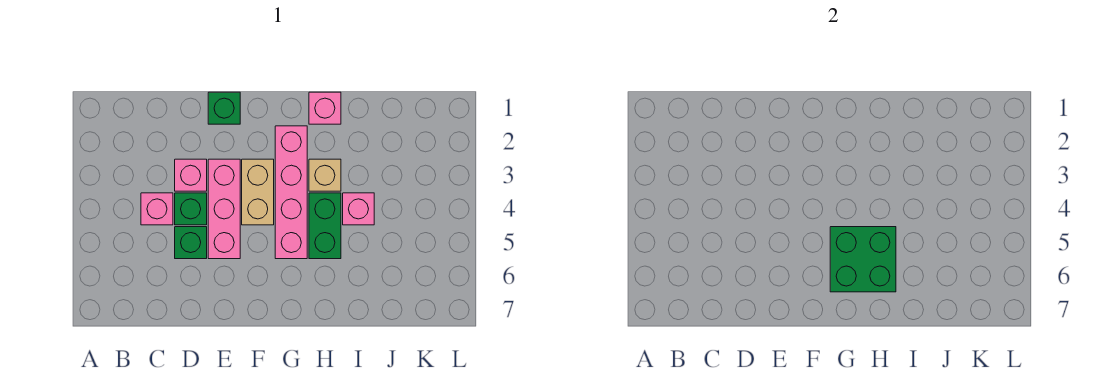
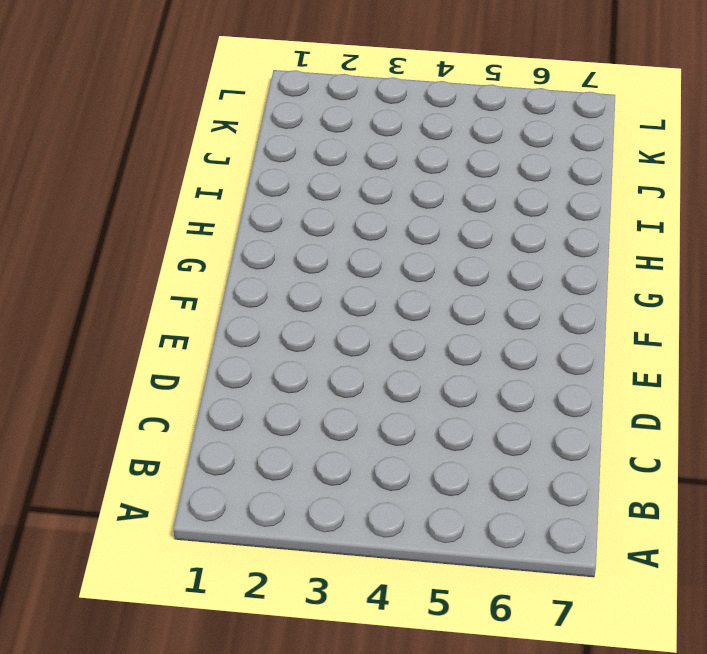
none -> pink brick C4 level 1
none -> pink brick D3 level 1
none -> green brick D4 level 1

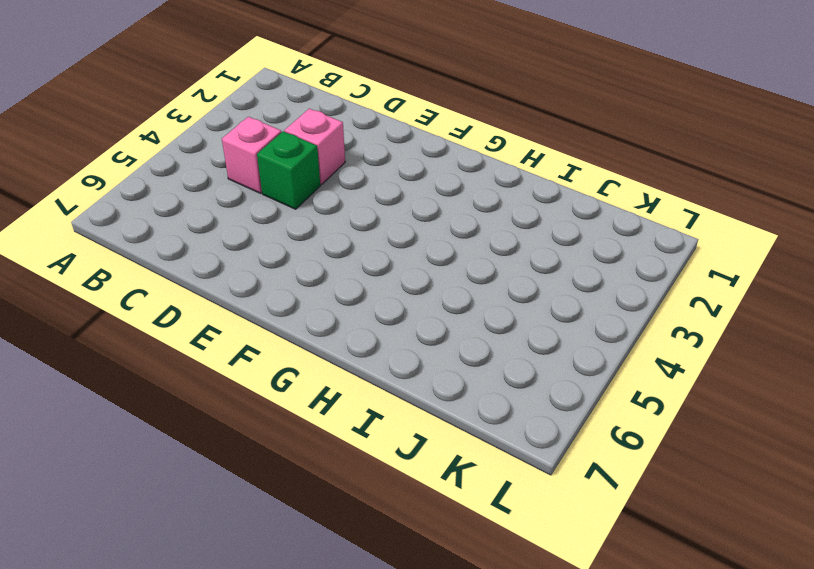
none -> green brick D5 level 1
none -> green brick E1 level 1
none -> pink brick E3:E5 level 1

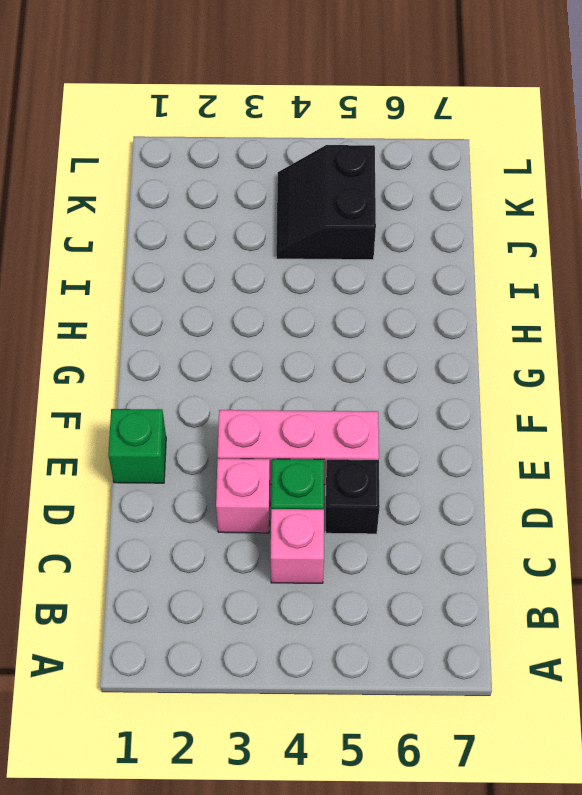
black brick D5 level 1 -> green brick D5 level 1
black slope J4:K5 level 1 top 5 -> none
none -> tan brick F3:F4 level 1
none -> pink brick G2:G5 level 1
none -> pink brick H1 level 1

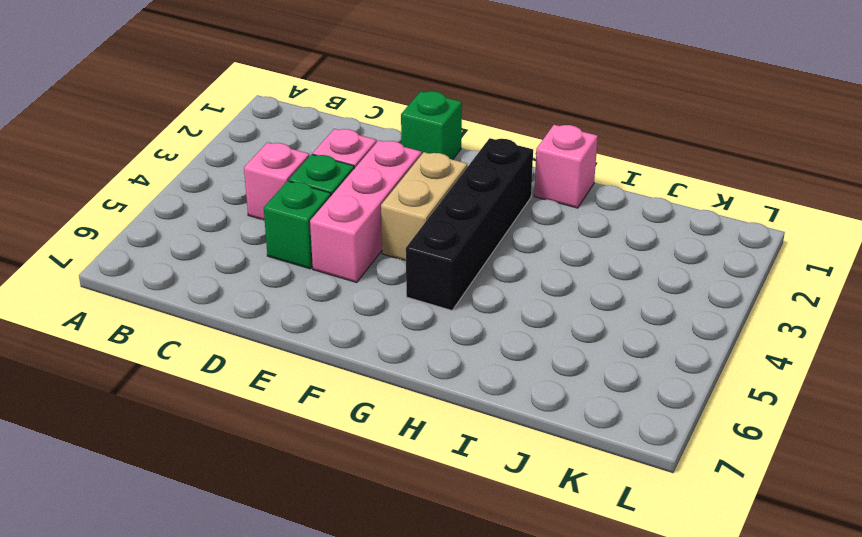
black brick G2:G5 level 1 -> pink brick G2:G5 level 1
none -> tan brick H3 level 1
none -> green brick H4:H5 level 1
none -> pink brick I4 level 1

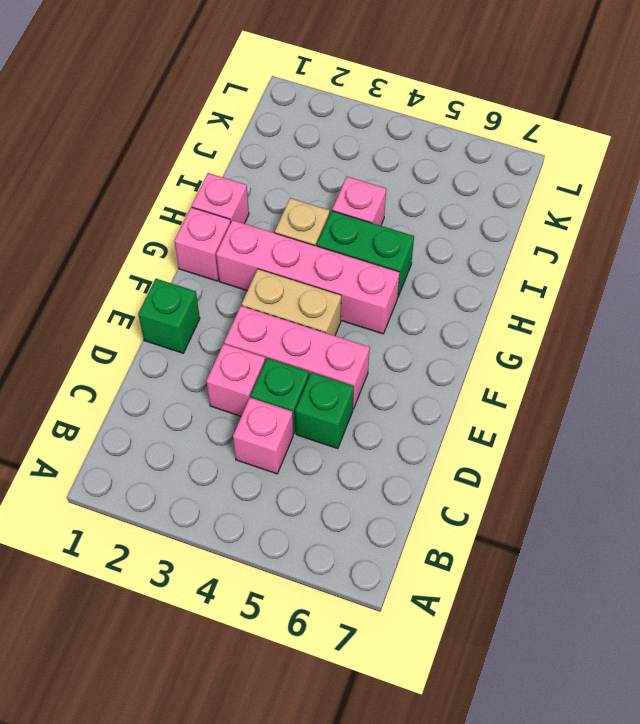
pink brick G1 level 1 -> none
none -> green brick G5:H6 level 2

